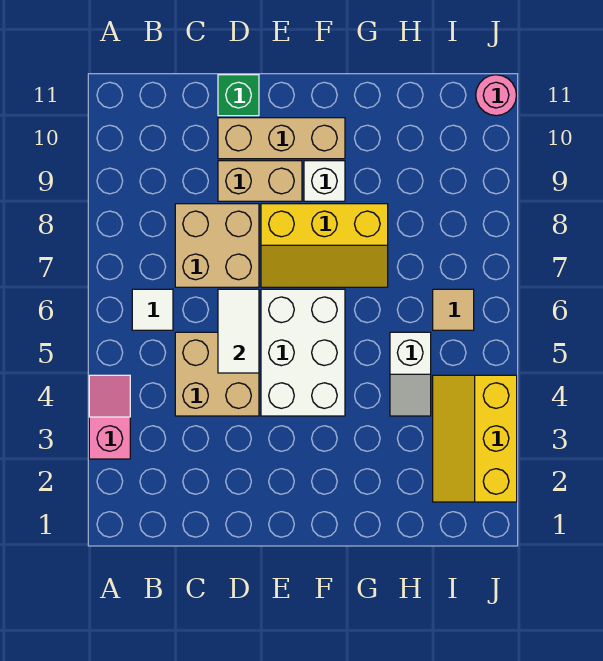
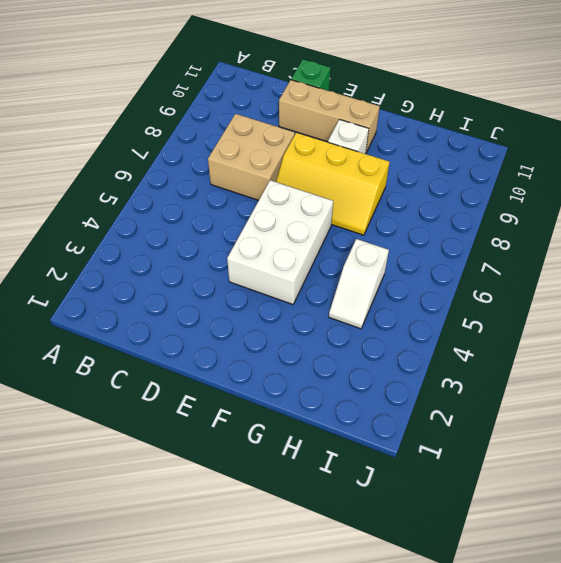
none -> pink slope A3:A4 level 1 top 3
none -> white tile B6 level 1
none -> tan brick C4:D5 level 1

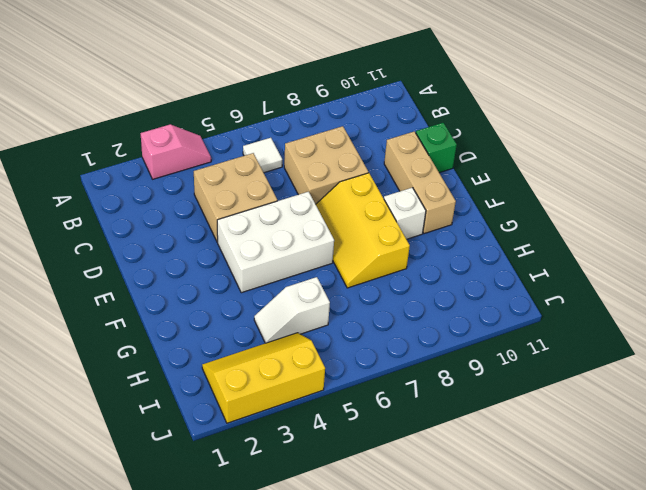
none -> tan brick D9:E9 level 1
none -> tan tile I6 level 1
none -> pink round brick J11 level 1

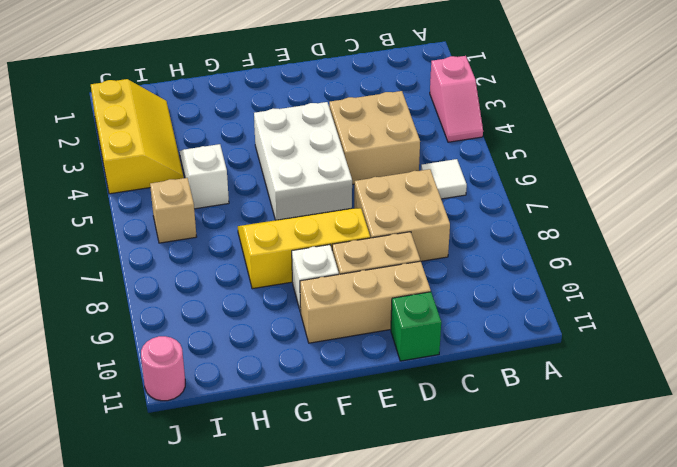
tan brick I6 level 1 -> tan tile I6 level 1
none -> white tile D5:D6 level 2

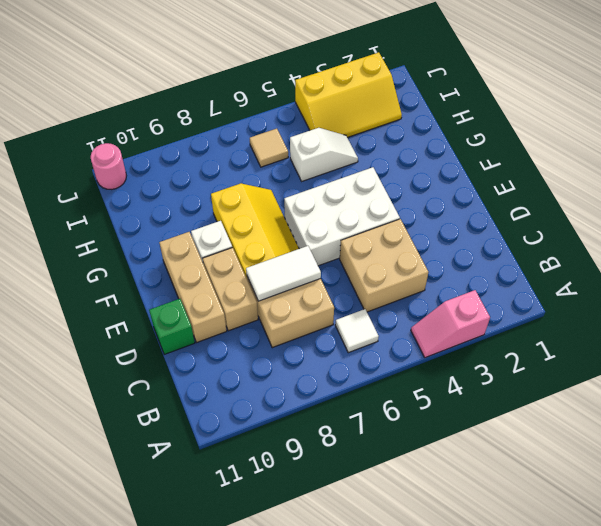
white tile D7:D8 level 2 -> white tile D5:D6 level 2

